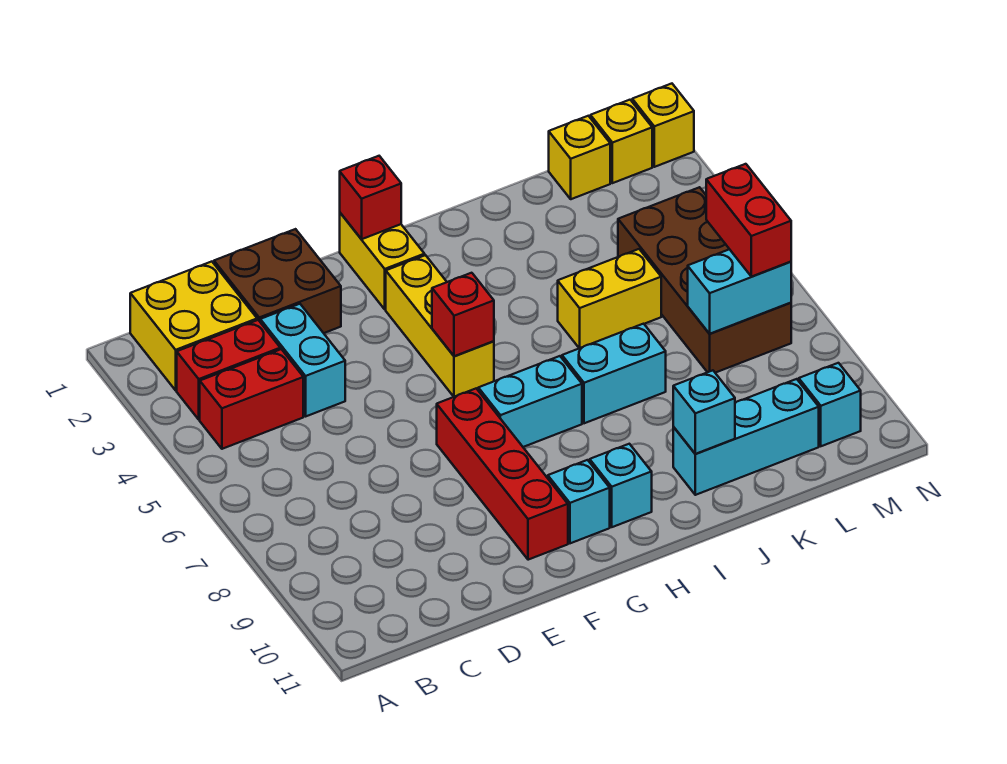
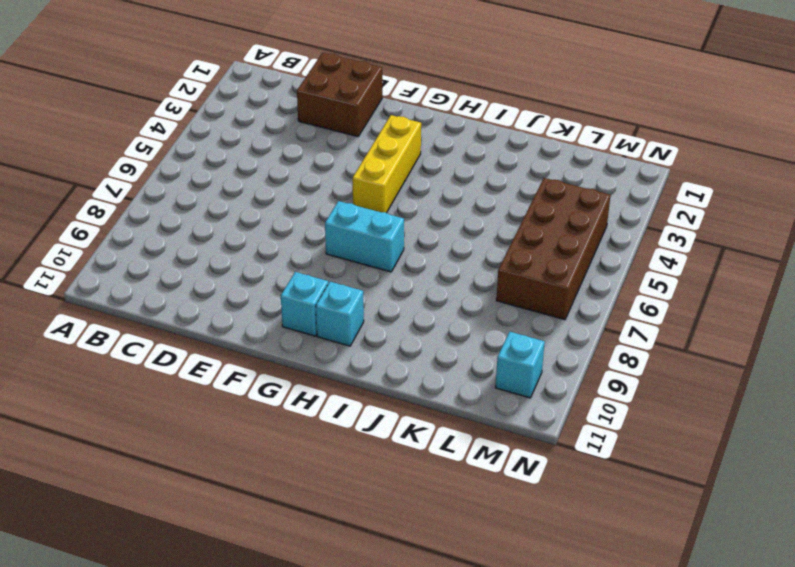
none -> yellow brick B1:C2 level 1
none -> red brick B3:C3 level 1
none -> red brick B4:C4 level 1

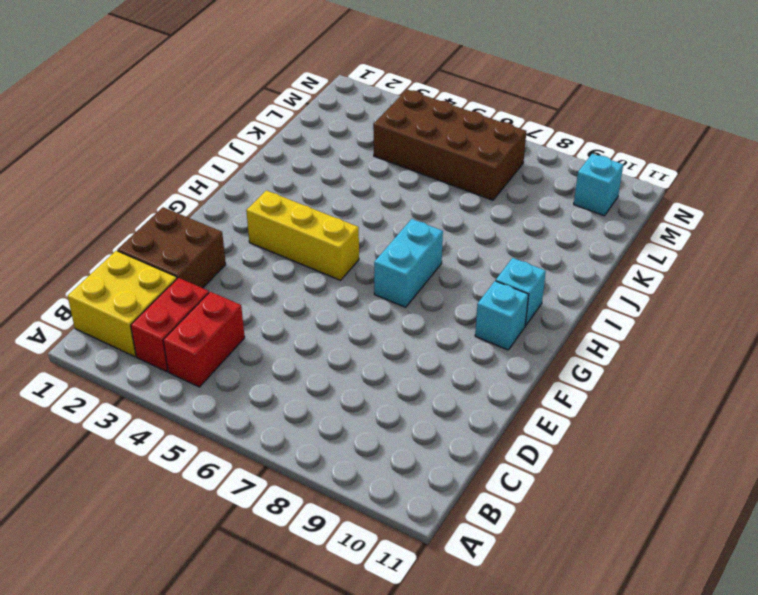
none -> cyan brick D3:D4 level 1
none -> red brick F7:F10 level 1
none -> yellow brick G1:G2 level 1

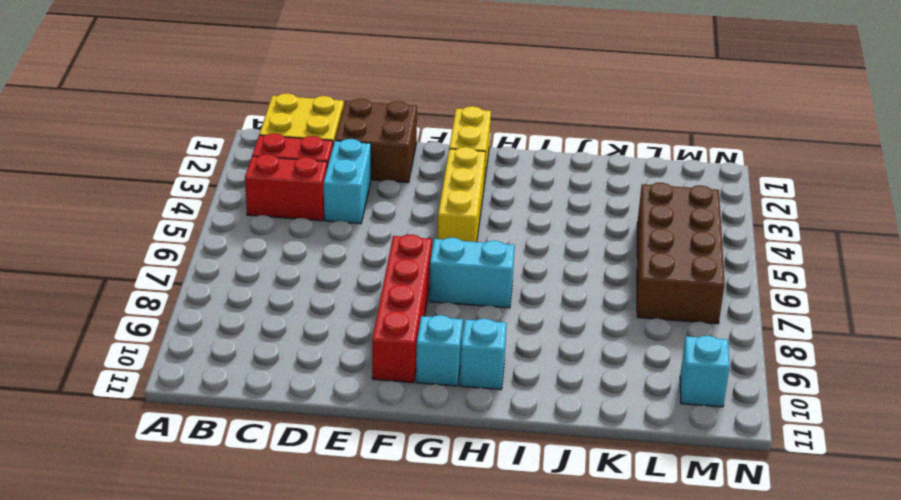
none -> cyan brick I7:J7 level 1
none -> yellow brick J5:K5 level 1
none -> cyan brick J10:L10 level 1

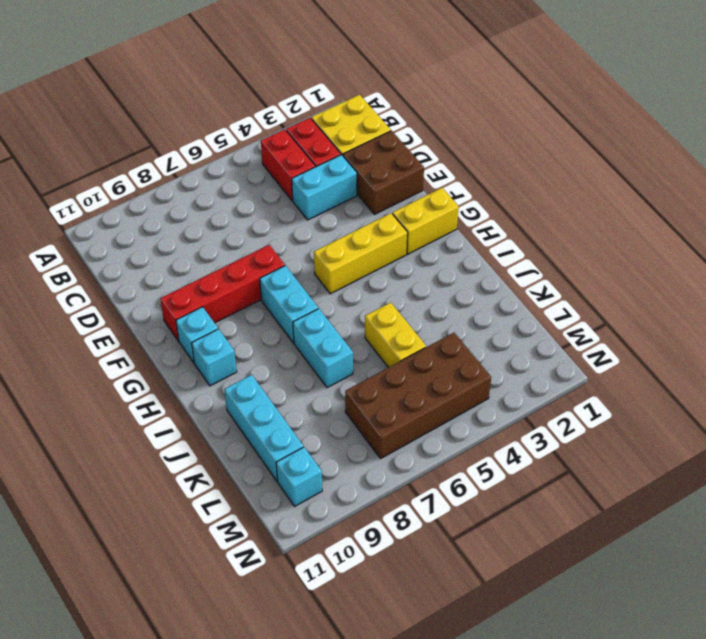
none -> yellow brick L1 level 1
none -> yellow brick M1 level 1
none -> yellow brick N1 level 1

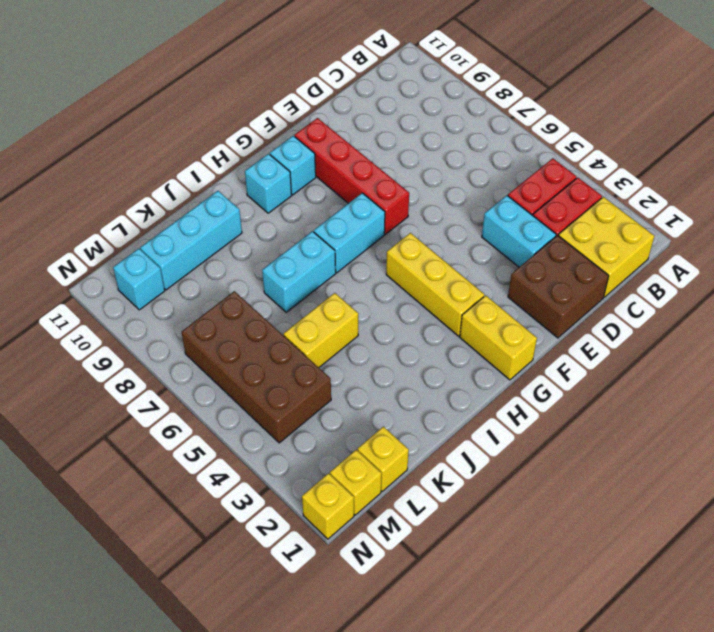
none -> red brick G1 level 2
none -> red brick G5 level 2
none -> cyan brick J10 level 2

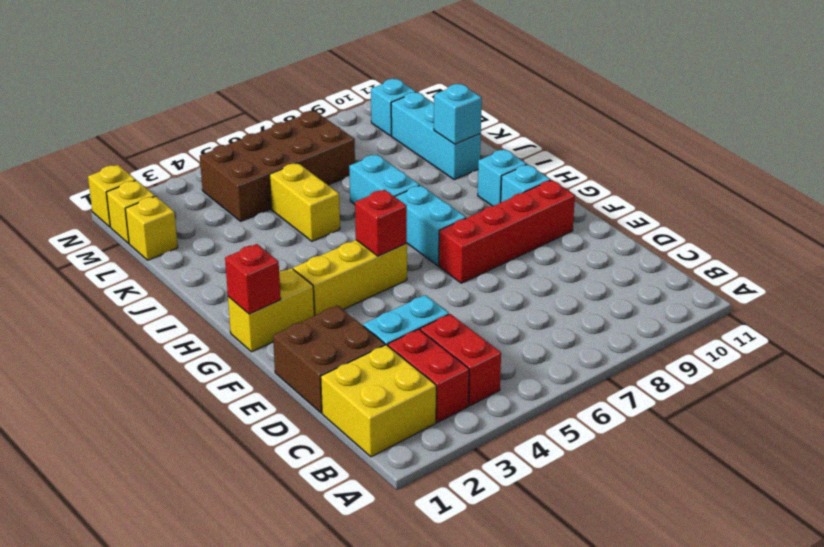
none -> cyan brick L7:M7 level 2
none -> red brick M6:M7 level 3

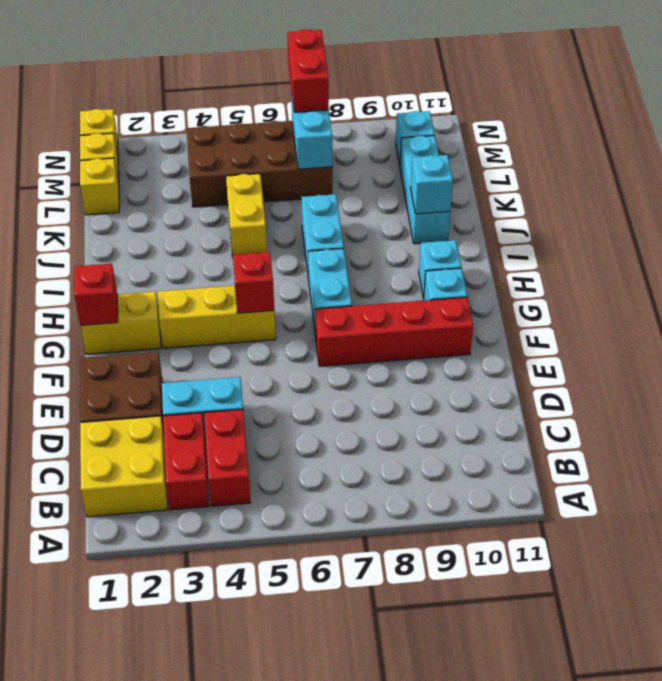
red brick M7:N7 level 3 -> red brick M6:M7 level 3

